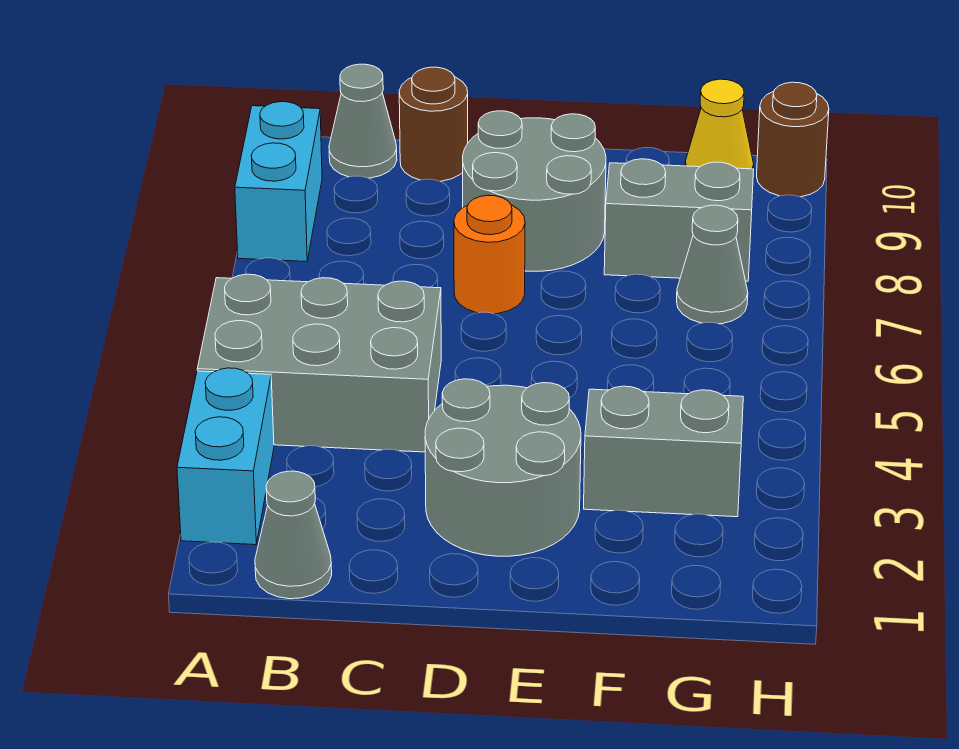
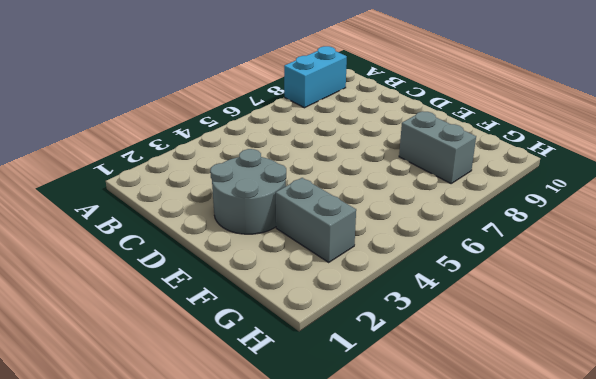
none -> cyan brick A2:A3 level 1
none -> grey brick A4:C5 level 1
none -> grey cone B1 level 1

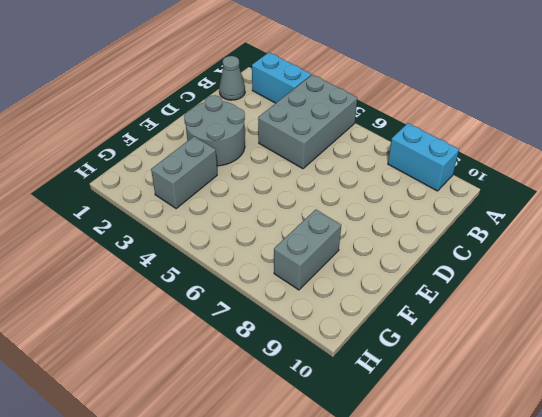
none -> grey cone B10 level 1
none -> brown round brick C10 level 1
none -> orange round brick D7 level 1

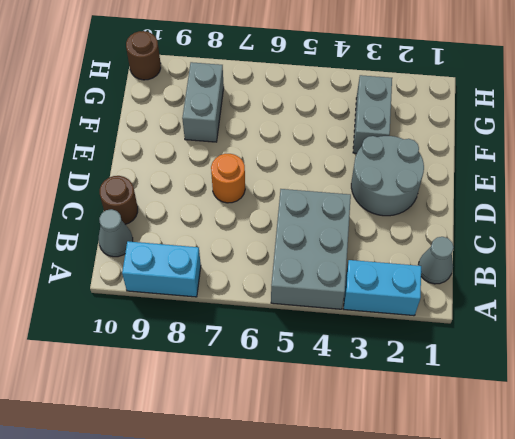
none -> grey round brick D8:E9 level 1
none -> grey cone G7 level 1
none -> yellow cone G10 level 1

